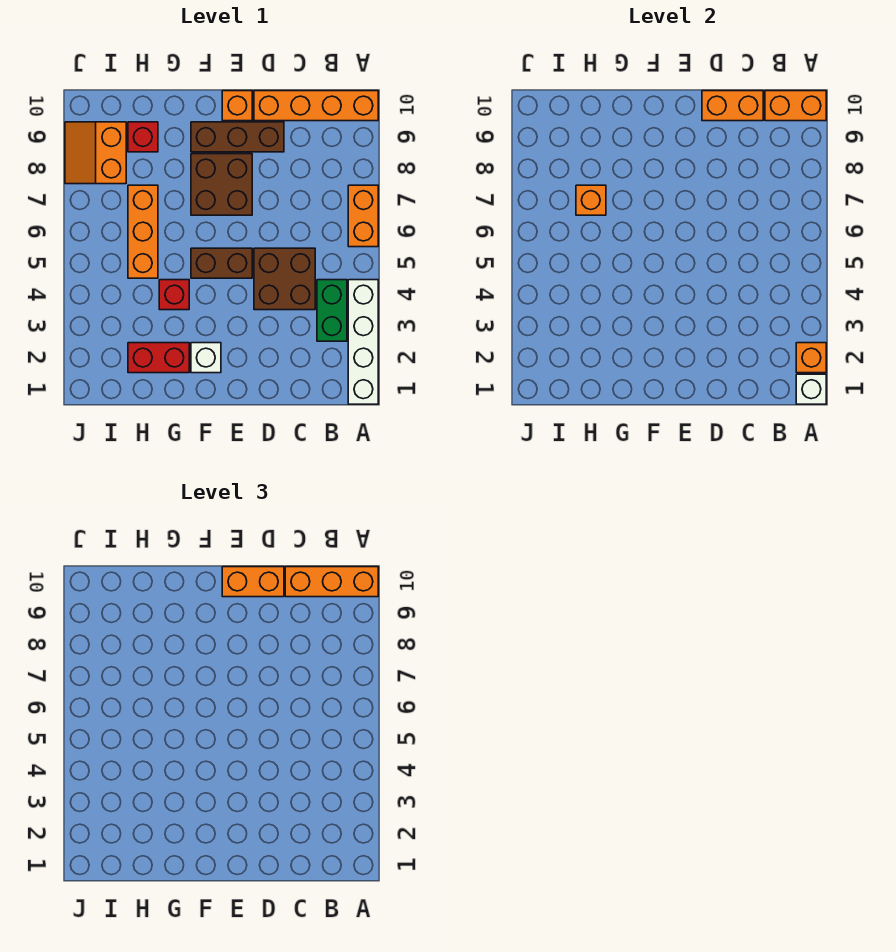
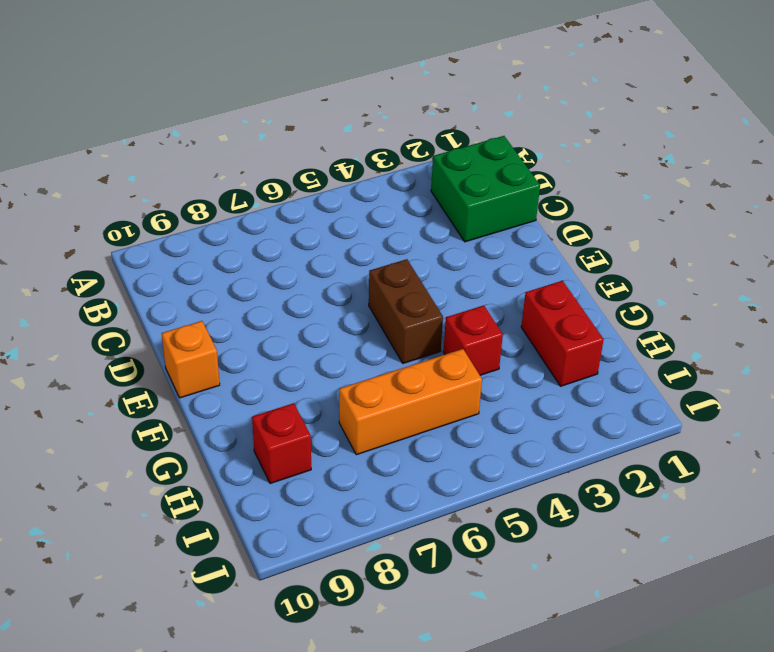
green brick B1:C2 level 1 -> none
none -> white brick A1:A4 level 1
none -> orange brick A6:A7 level 1
none -> orange brick A10:D10 level 1

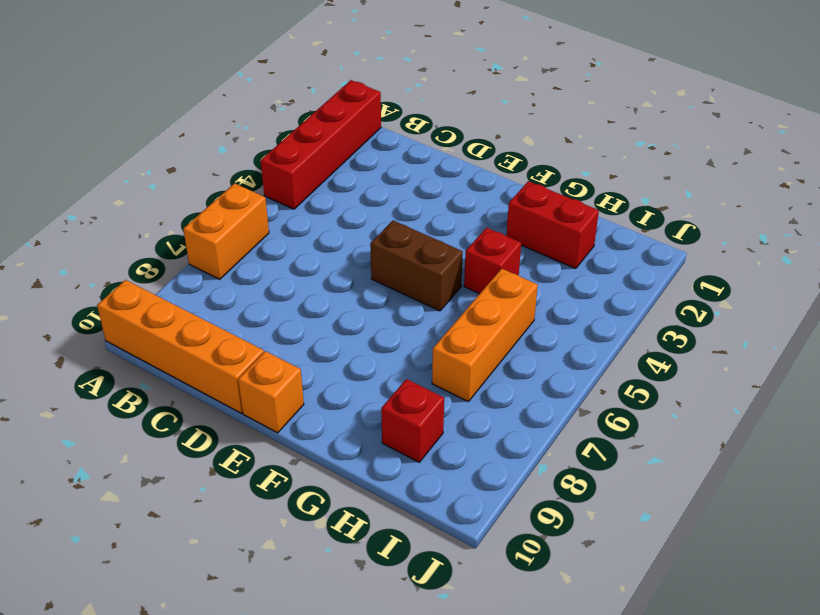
red brick A1:A4 level 1 -> white brick A1:A4 level 1
none -> green brick B3:B4 level 1
none -> brown brick C4:D5 level 1
none -> brown brick D9:F9 level 1

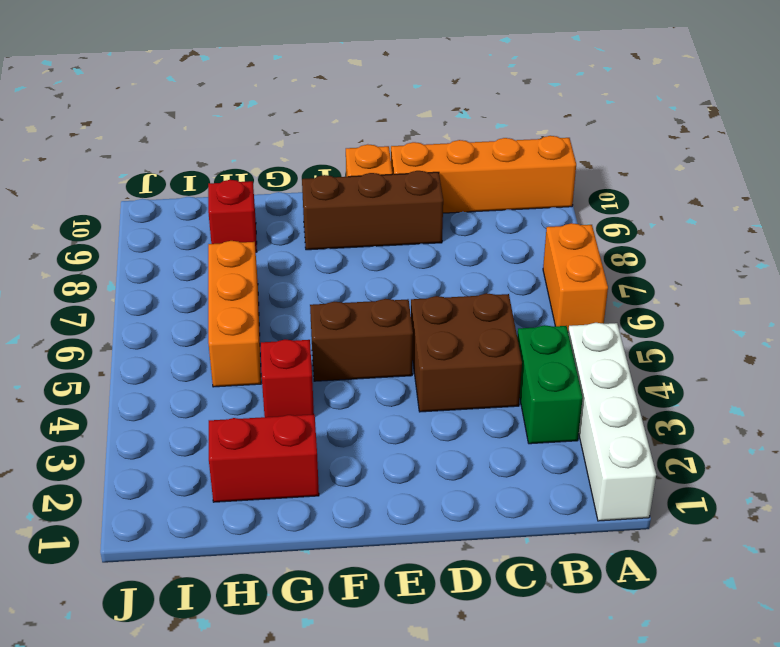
none -> brown brick E7:F8 level 1
none -> white brick F2 level 1
none -> orange slope I8:J9 level 1 top I

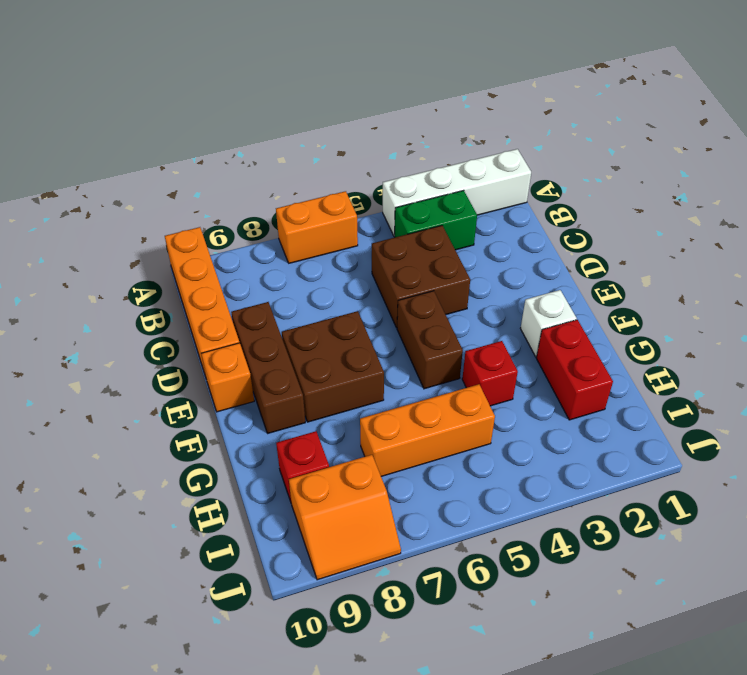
none -> white brick A1 level 2
none -> orange brick A2 level 2
none -> orange brick A10:B10 level 2

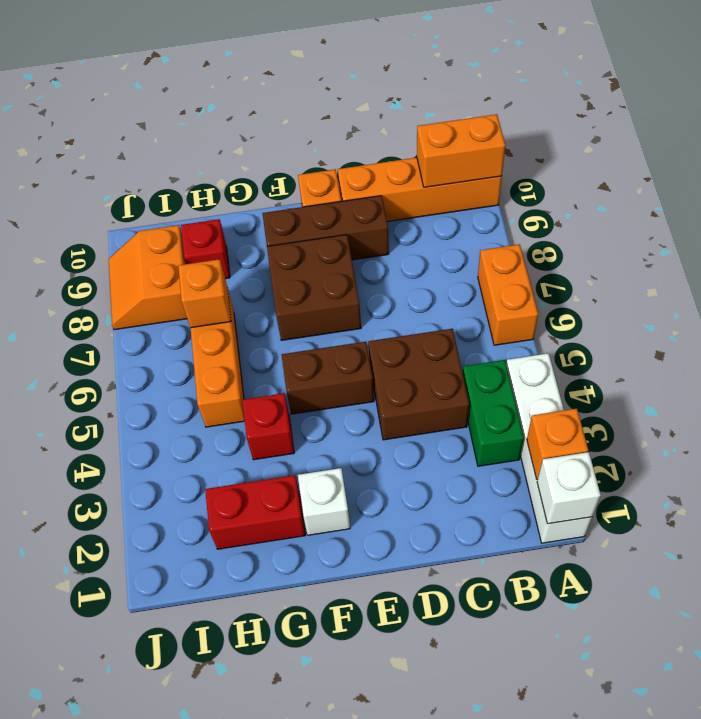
none -> orange brick C10:D10 level 2
none -> orange brick A10:C10 level 3
none -> orange brick D10:E10 level 3

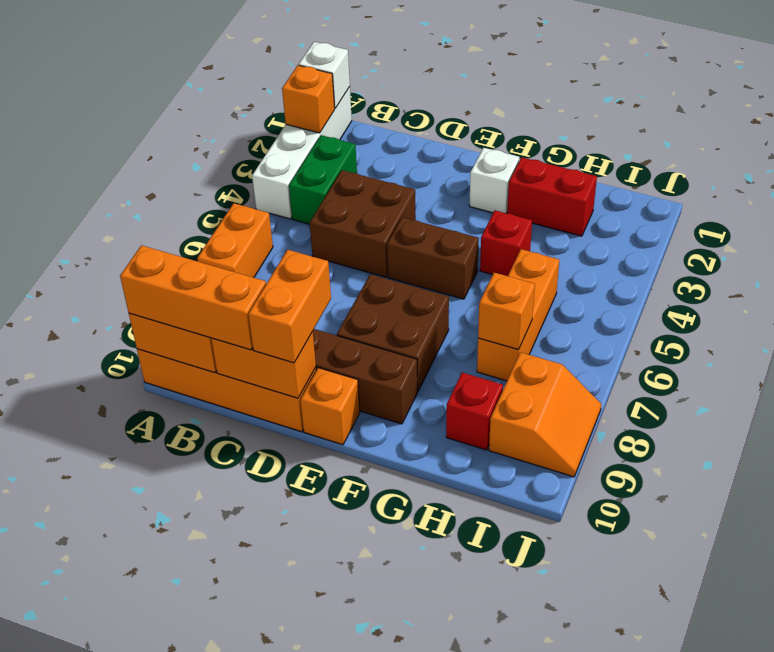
orange brick D9:D10 level 3 -> orange brick D10:E10 level 3

